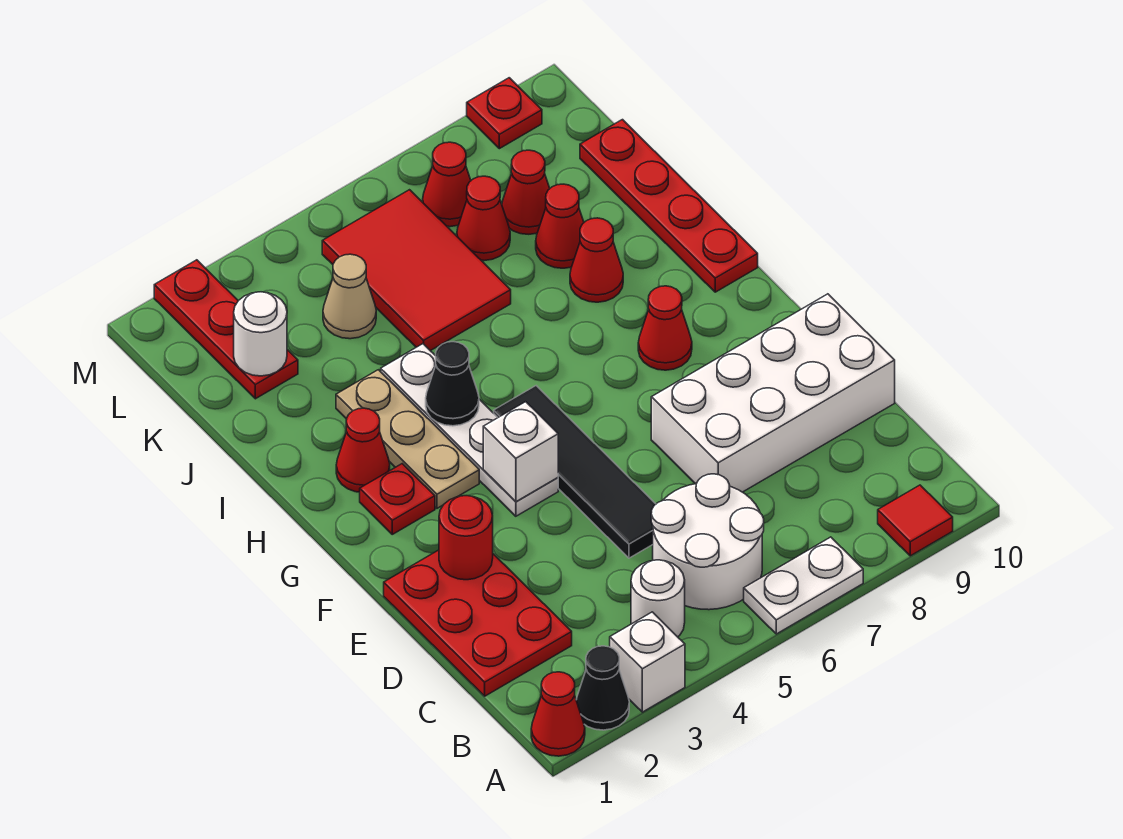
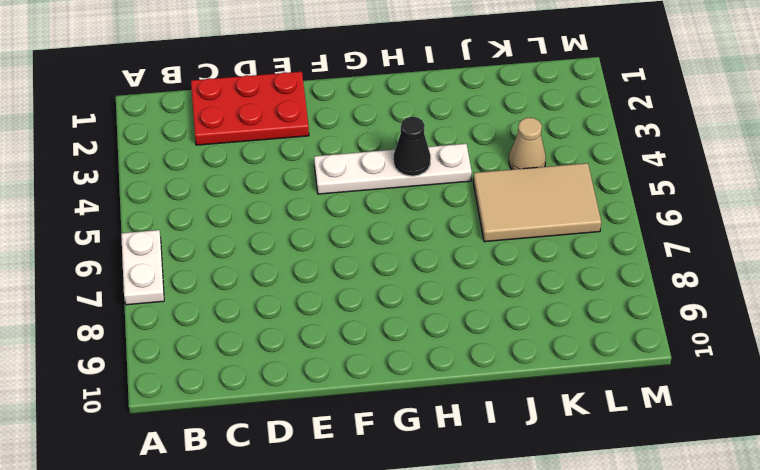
tan tile J5:L6 level 1 -> red tile J5:L6 level 1
none -> red cone A1 level 1
none -> black cone A2 level 1
none -> white brick A3 level 1

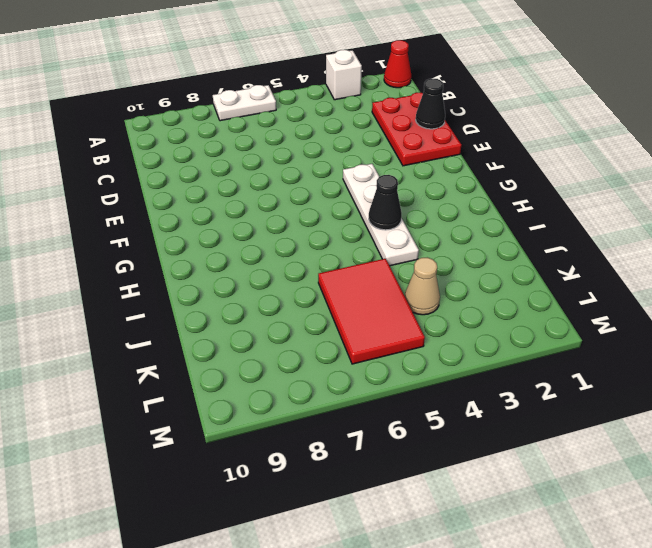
black cone D1 level 2 -> black cone A2 level 1
none -> red tile A9 level 1
none -> white round brick B4 level 1
none -> white round brick B5:C6 level 1

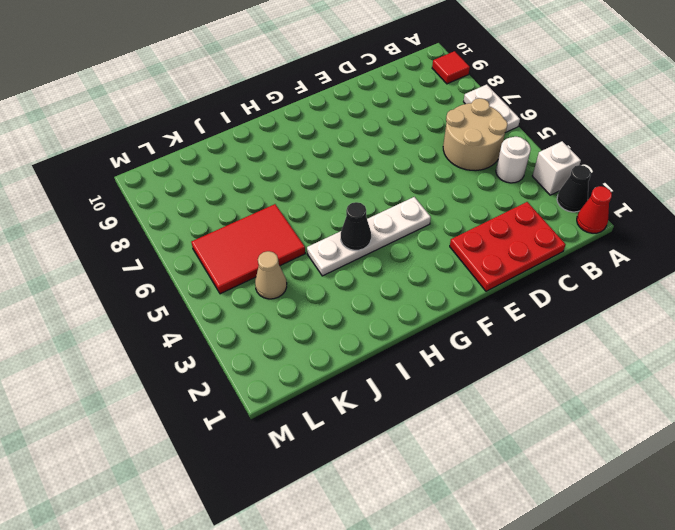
tan round brick B5:C6 level 1 -> white round brick B5:C6 level 1
none -> black tile D5:G5 level 1
none -> white brick D7:E10 level 1
none -> red plate G2 level 1

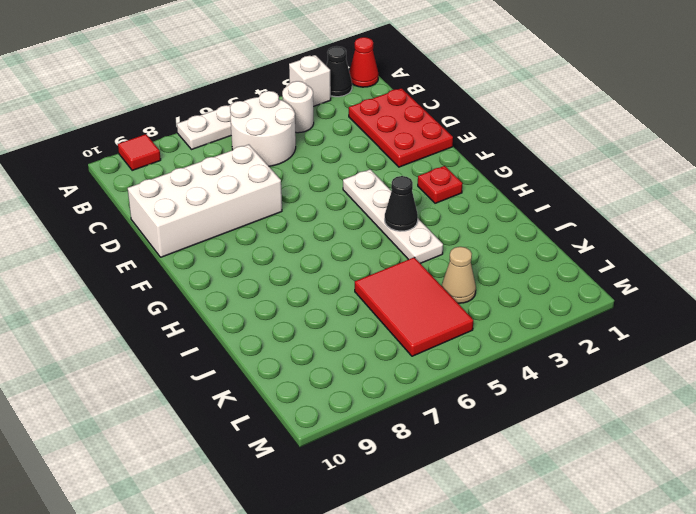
none -> black tile D5:G5 level 1
none -> tan plate G3:I3 level 1
none -> red cone G8 level 1

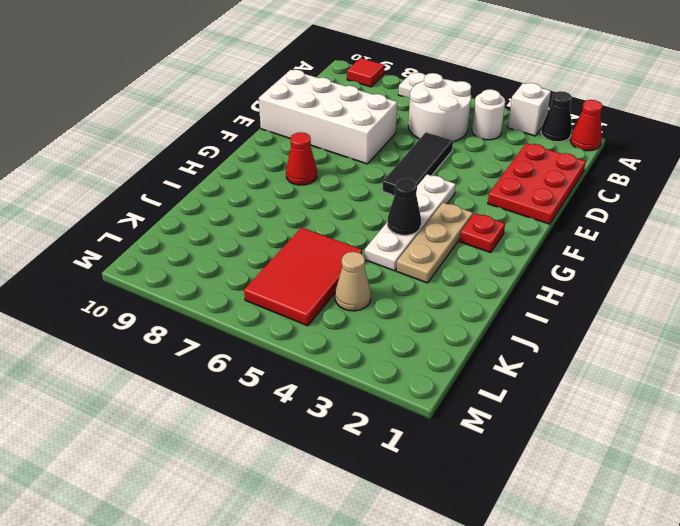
black tile D5:F5 level 1 -> black tile D5:G5 level 1
none -> red cone H2 level 1
none -> red plate H10:K10 level 1
none -> red cone I8 level 1

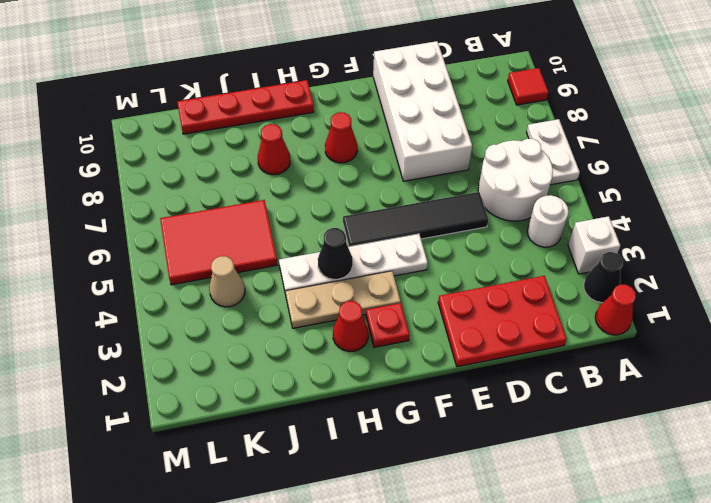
none -> red cone J8 level 1
none -> red plate K2:M2 level 1
none -> red cone K7 level 1

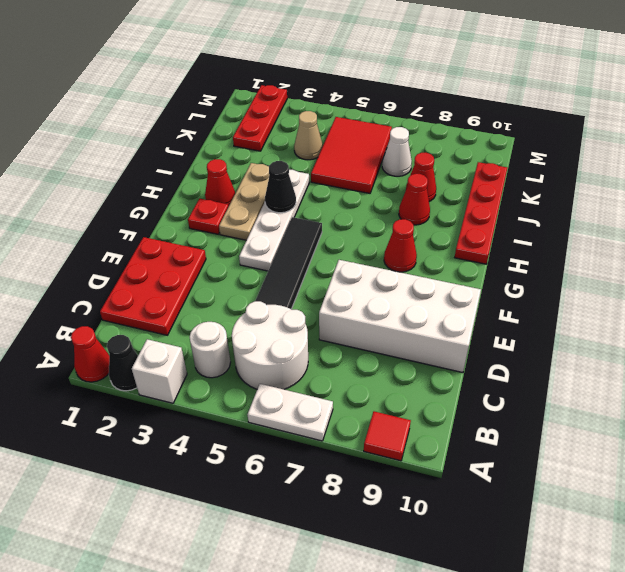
white cone K7 level 1 -> red cone K7 level 1
none -> red cone K8 level 1
none -> red cone L7 level 1
none -> red plate M9 level 1

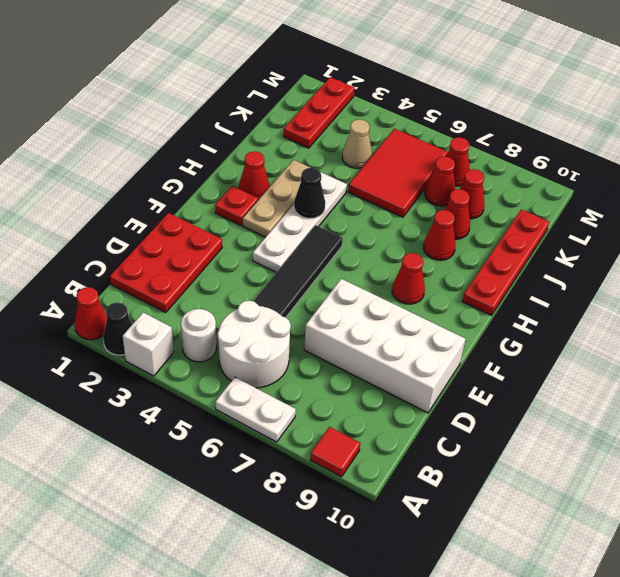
none -> red plate M9 level 1
none -> red round brick E2 level 2
none -> white brick F4 level 2

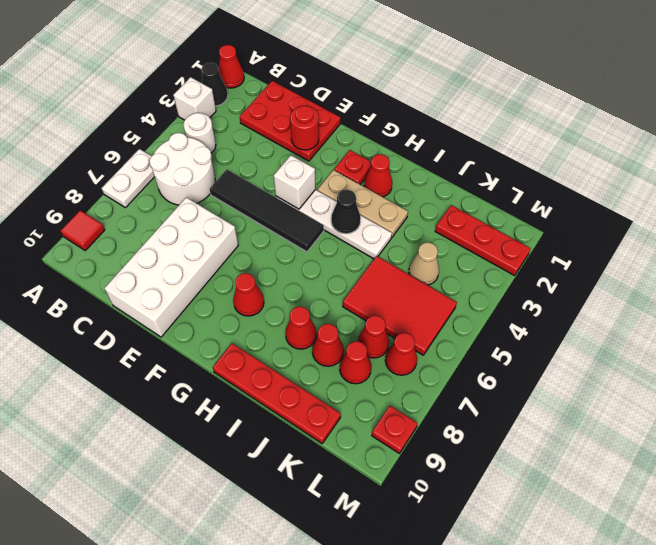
none -> white round brick K2 level 2

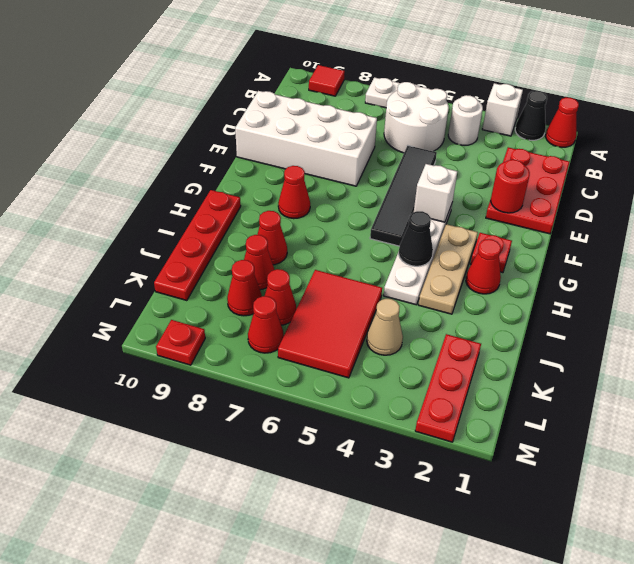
none -> white round brick K2 level 2

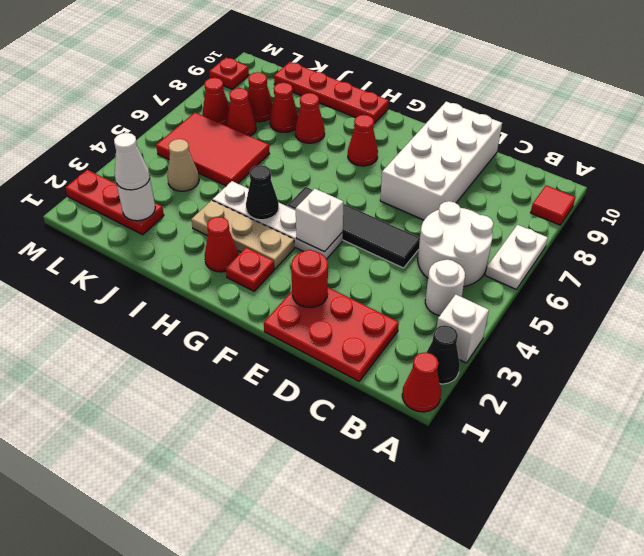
white cone K2 level 3 -> none

